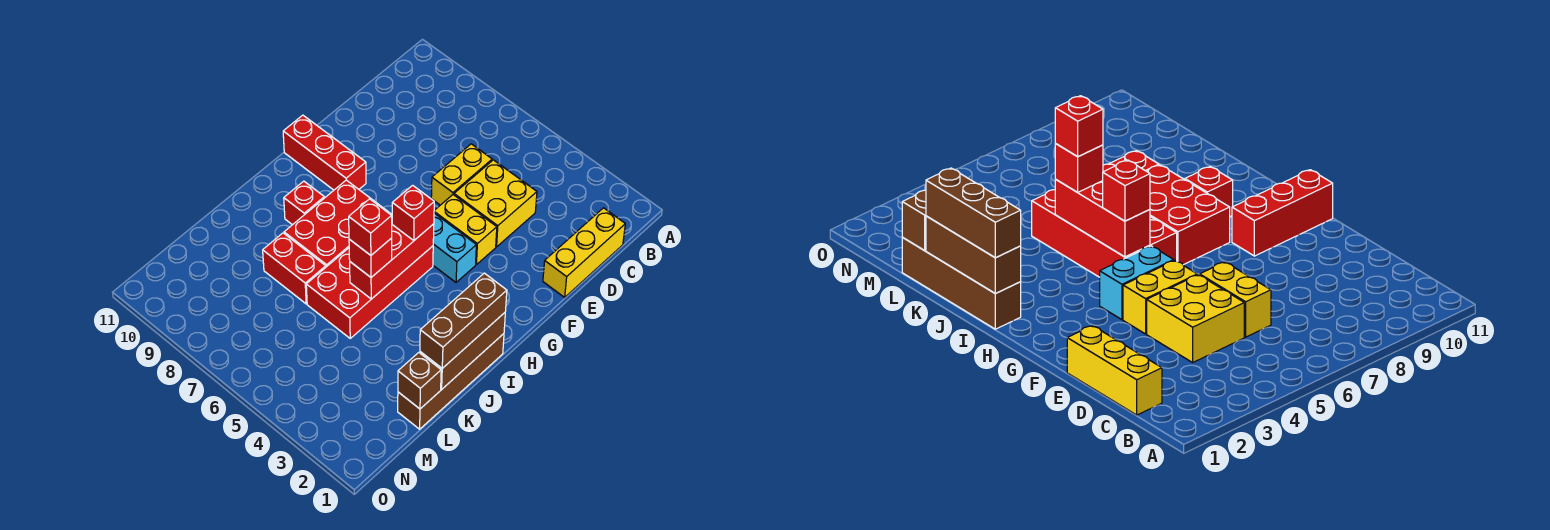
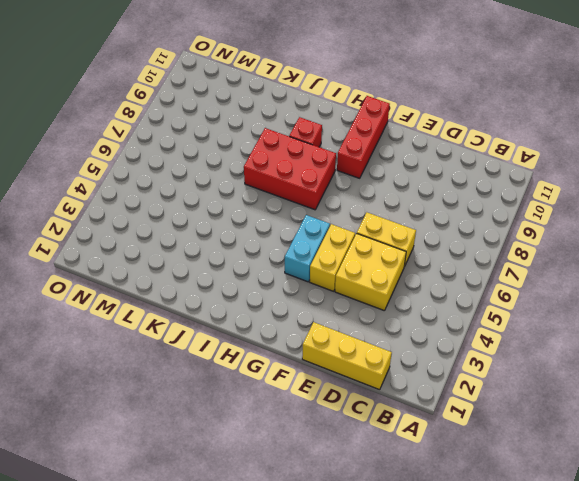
none -> red brick H5:K6 level 1
none -> brown brick I1:L1 level 1
none -> red brick K7:K8 level 1

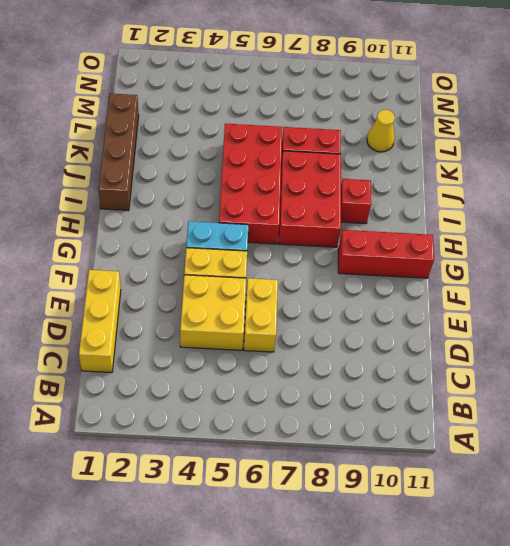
yellow cone L10 level 1 -> none
none -> red brick H5:J5 level 2
none -> brown brick I1:K1 level 2
none -> brown brick L1 level 2

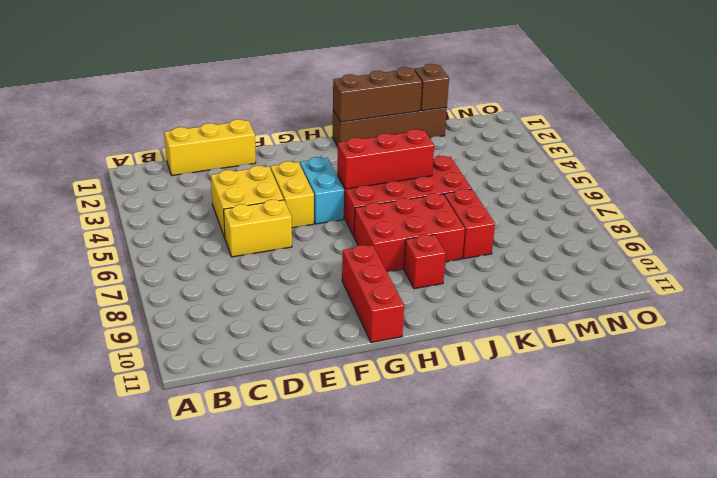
none -> red brick H5 level 3
none -> brown brick I1:K1 level 3
none -> red brick J5 level 3

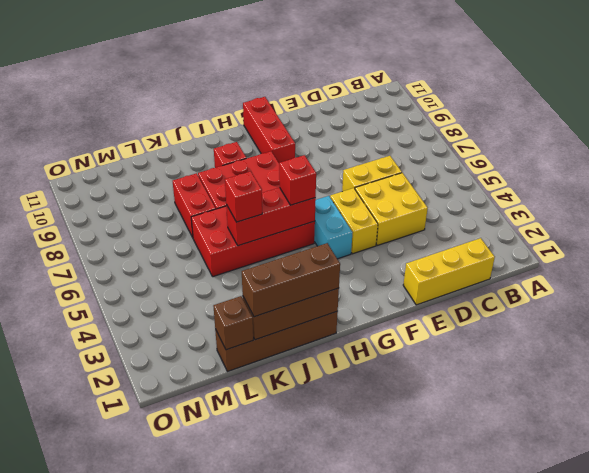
none -> red brick J5 level 4

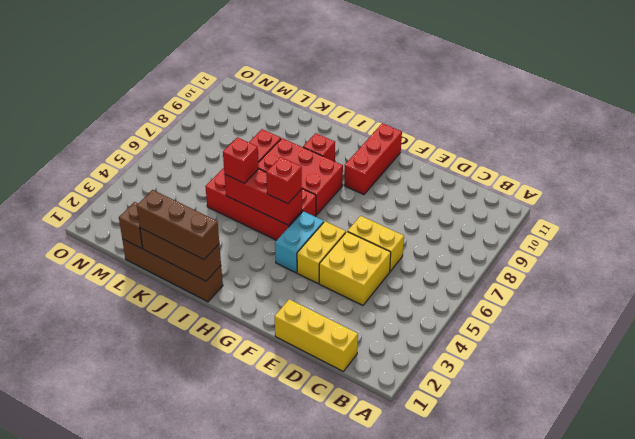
none -> red brick J5 level 4

